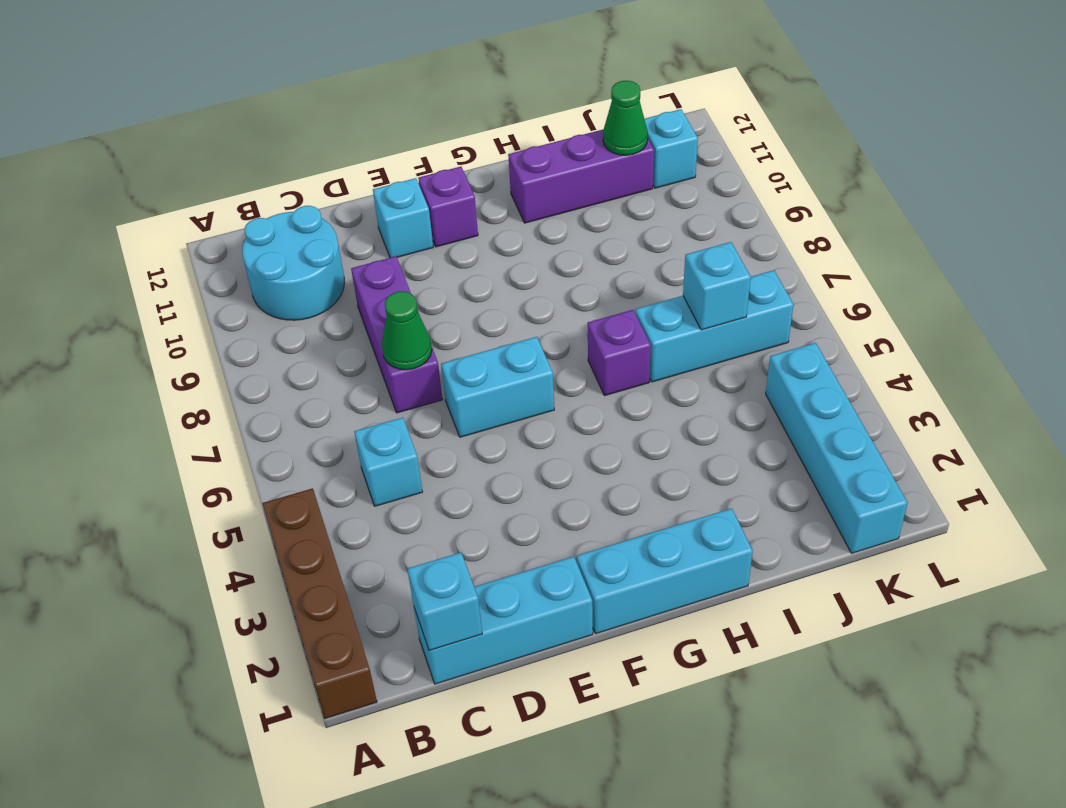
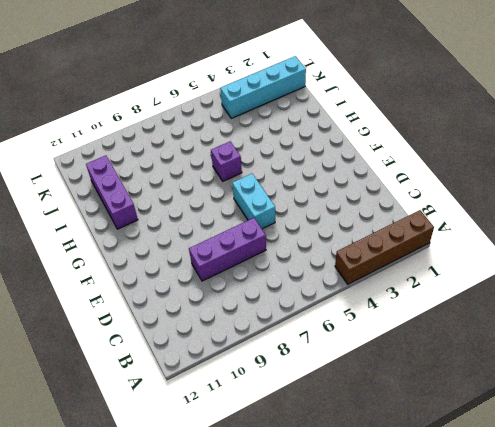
none -> cyan round brick B10:C11 level 1
none -> cyan brick C1:E1 level 1
none -> cyan brick C5 level 1

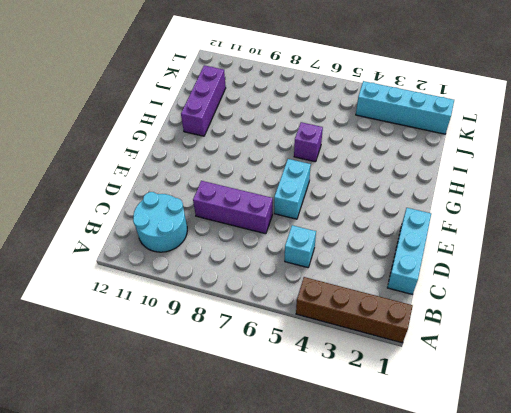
none -> cyan brick E11 level 1
none -> cyan brick F1:H1 level 1
none -> purple brick F11 level 1

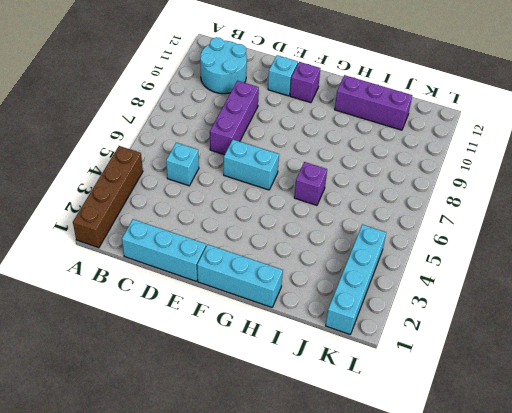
none -> cyan brick I6:K6 level 1
none -> cyan brick K11 level 1
none -> cyan brick C1 level 2

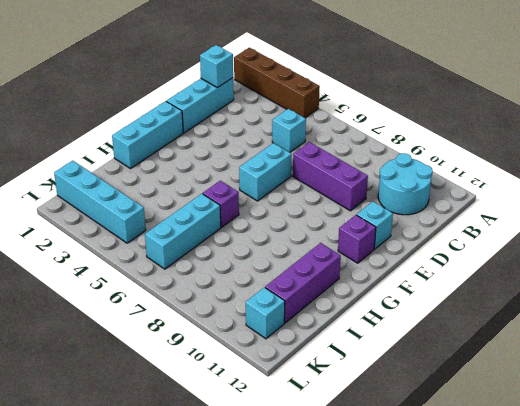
none -> green cone D7 level 2
none -> cyan brick J6 level 2
none -> green cone J11 level 2

